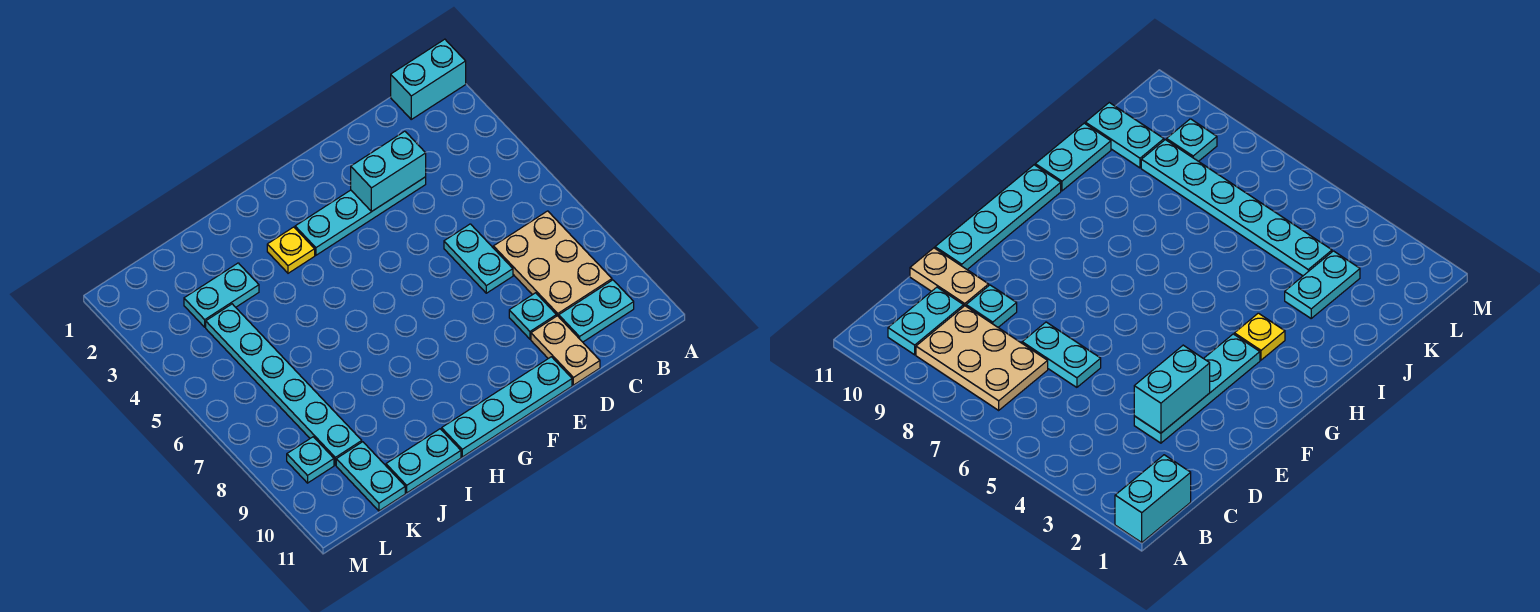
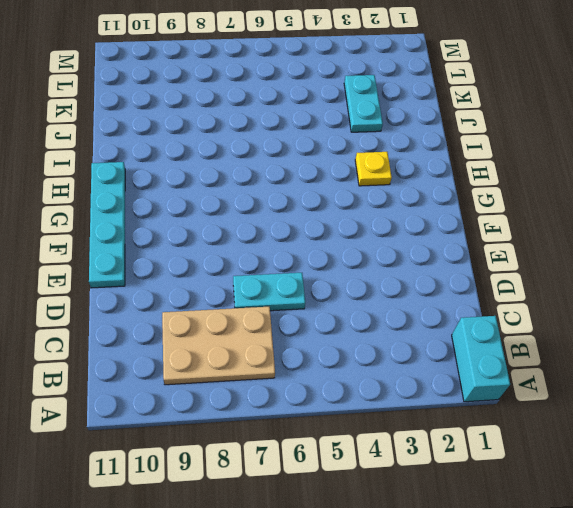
none -> cyan plate B10:C10 level 1
none -> cyan plate D3:G3 level 1
none -> cyan plate D9 level 1

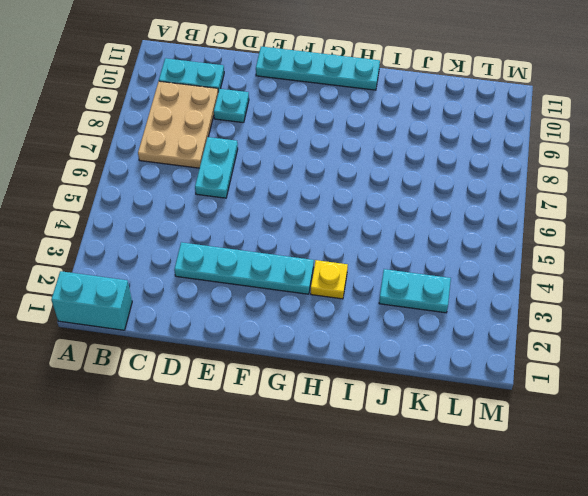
none -> tan plate D10:D11 level 1
none -> cyan plate I11:J11 level 1
none -> cyan plate K4:K9 level 1

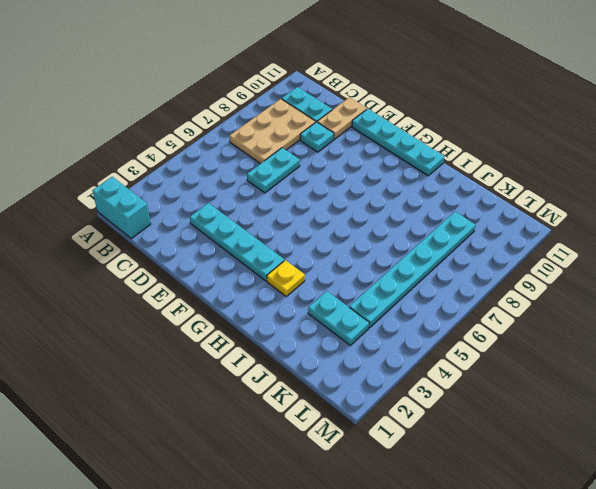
none -> cyan plate I11:J11 level 1
none -> cyan plate K10:K11 level 1
none -> cyan plate L9 level 1

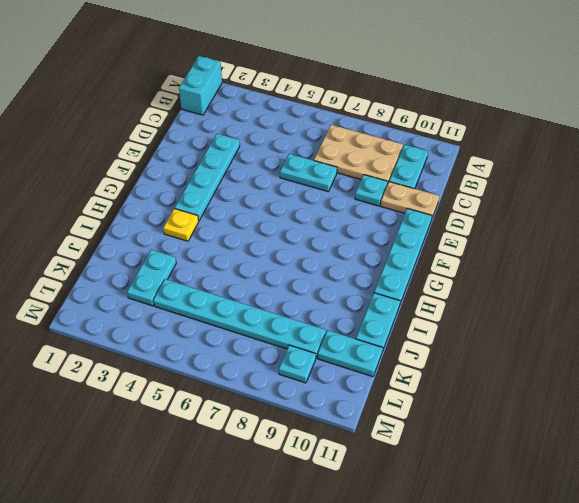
none -> cyan brick D3:E3 level 2

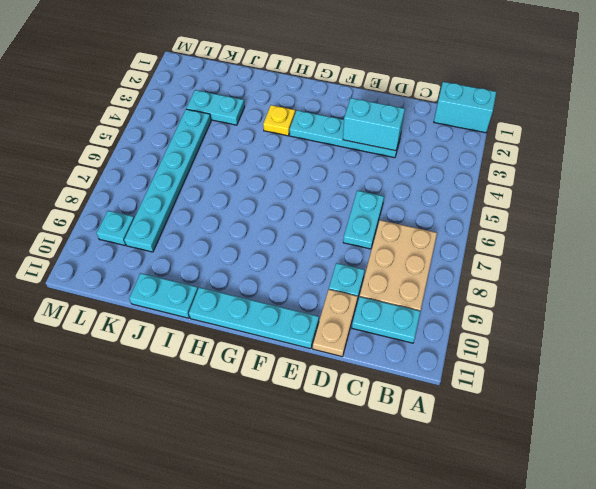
none -> cyan plate K10:K11 level 1

